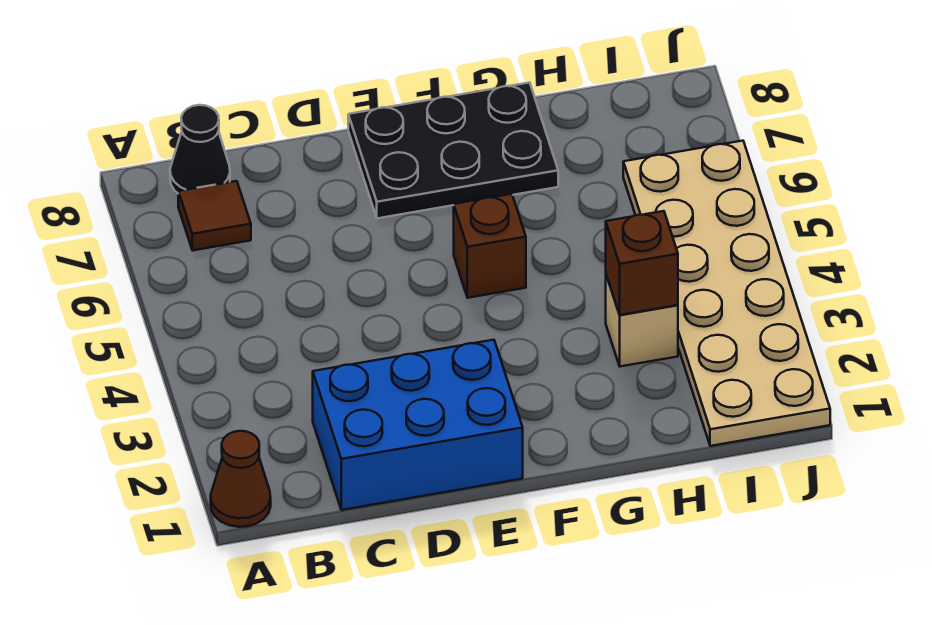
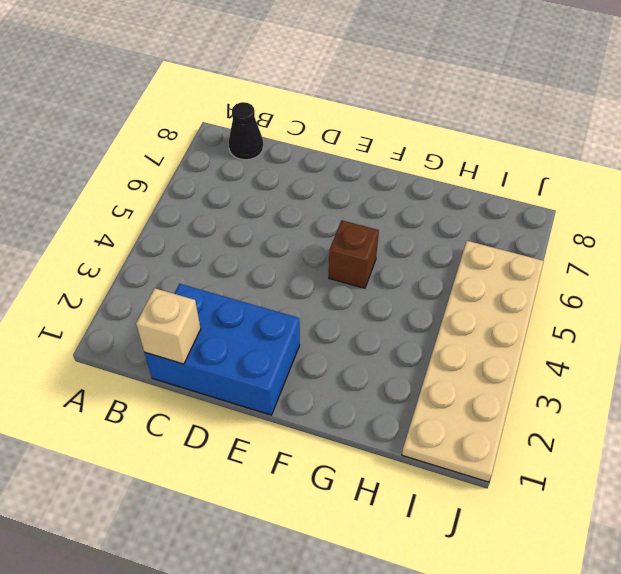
tan brick C1 level 2 -> tan brick H3 level 1
none -> brown cone A1 level 1
none -> brown tile B7 level 1

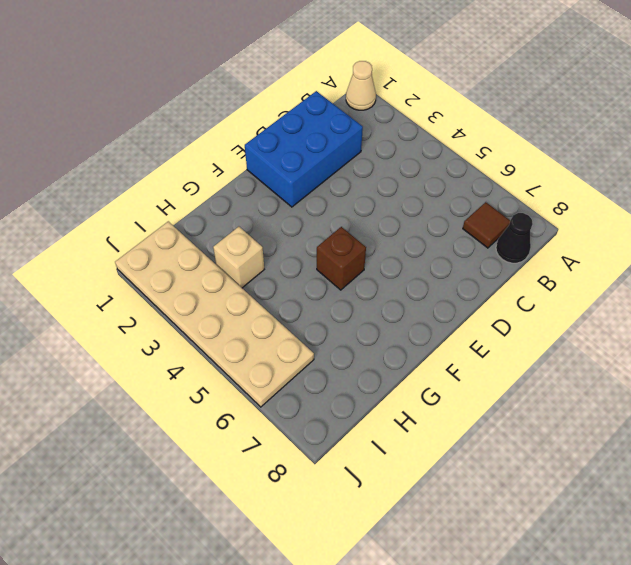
tan cone A1 level 1 -> brown cone A1 level 1
none -> black plate E7:G8 level 1
none -> brown brick H3 level 2

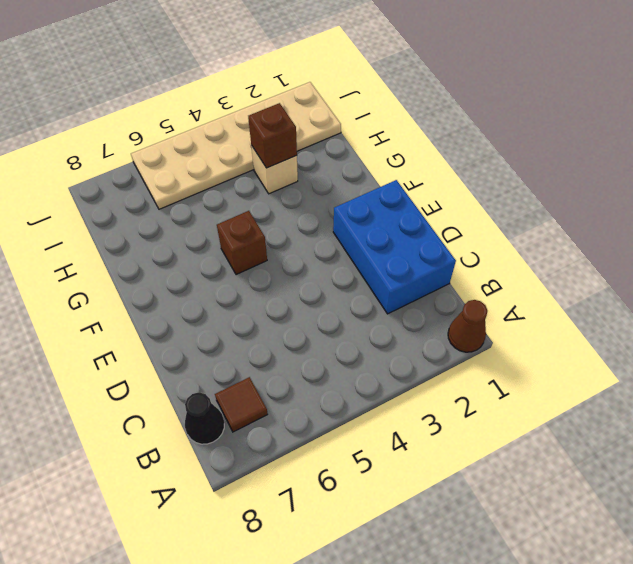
none -> black plate E7:G8 level 1

